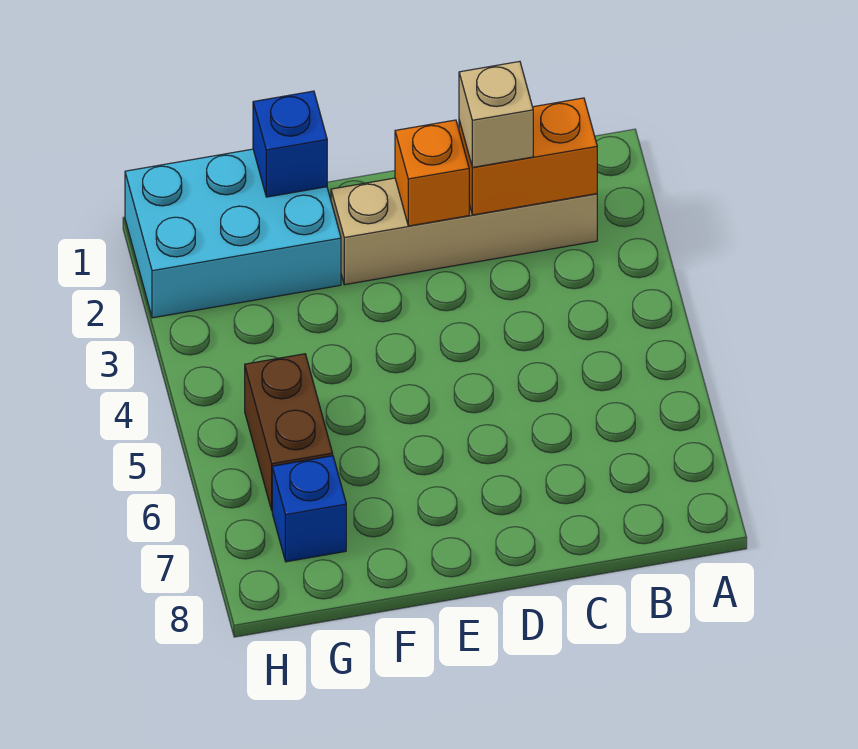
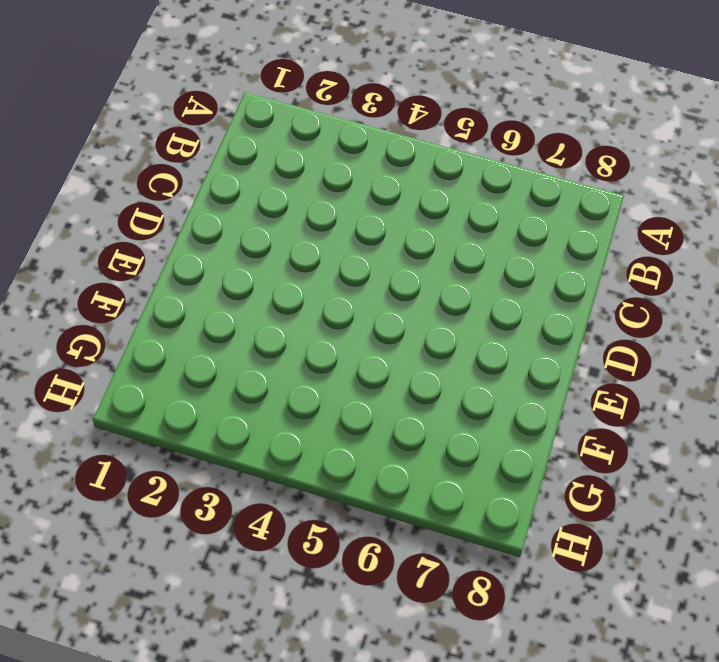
none -> tan brick B2:E2 level 1
none -> cyan brick F1:H2 level 1

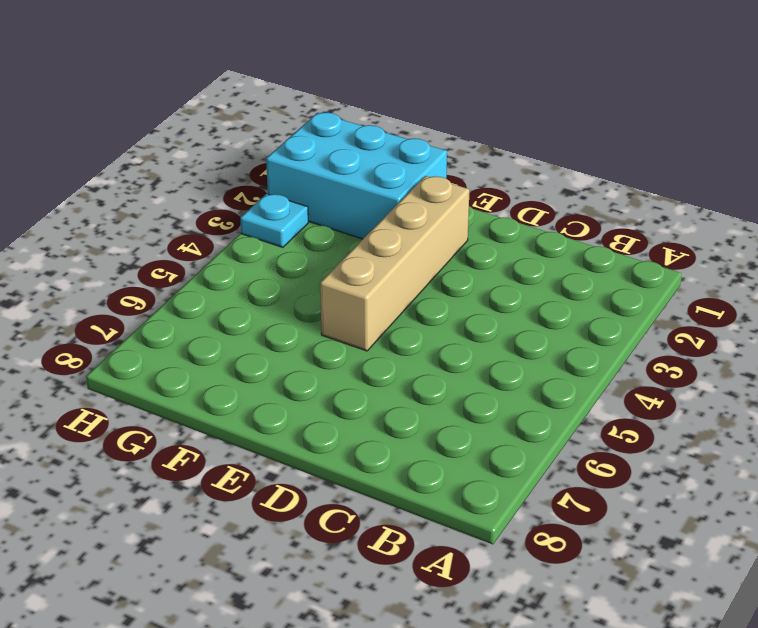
tan brick E2:E5 level 1 -> tan brick B2:E2 level 1
cyan plate H3 level 1 -> none
none -> brown brick G5:G6 level 1
none -> blue brick G7 level 1

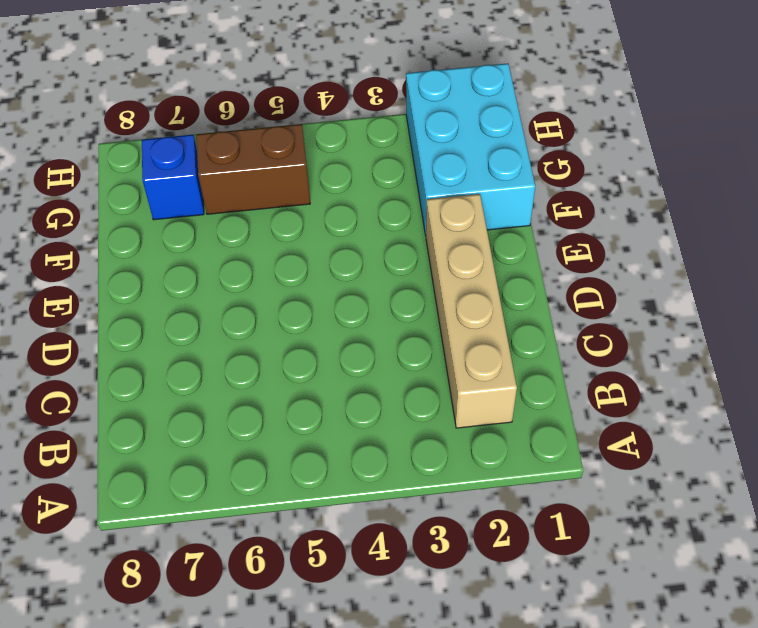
none -> orange brick B2:C2 level 2
none -> orange brick D2 level 2

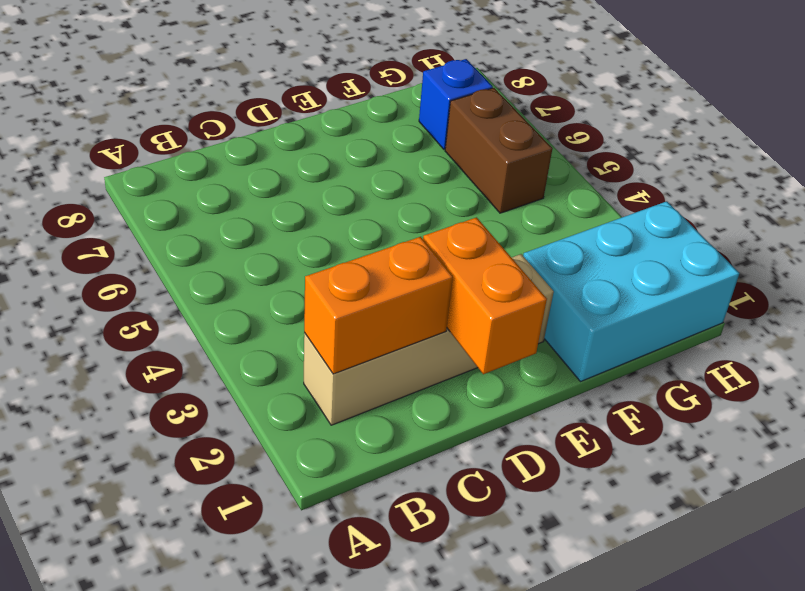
orange brick D1:D2 level 2 -> orange brick D2 level 2
none -> blue brick F1 level 2
none -> tan brick C2 level 3

